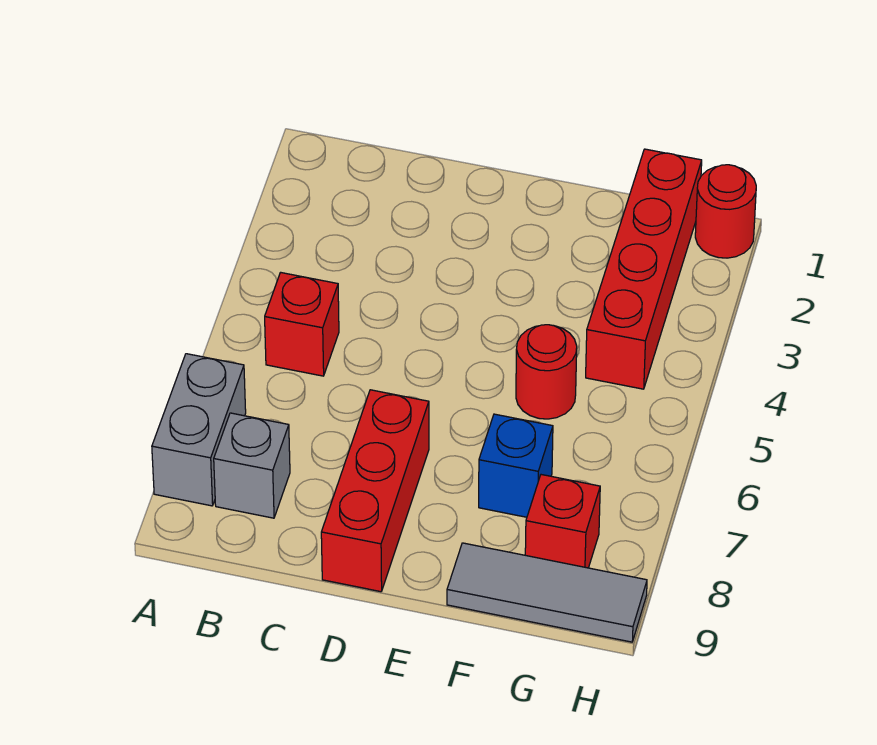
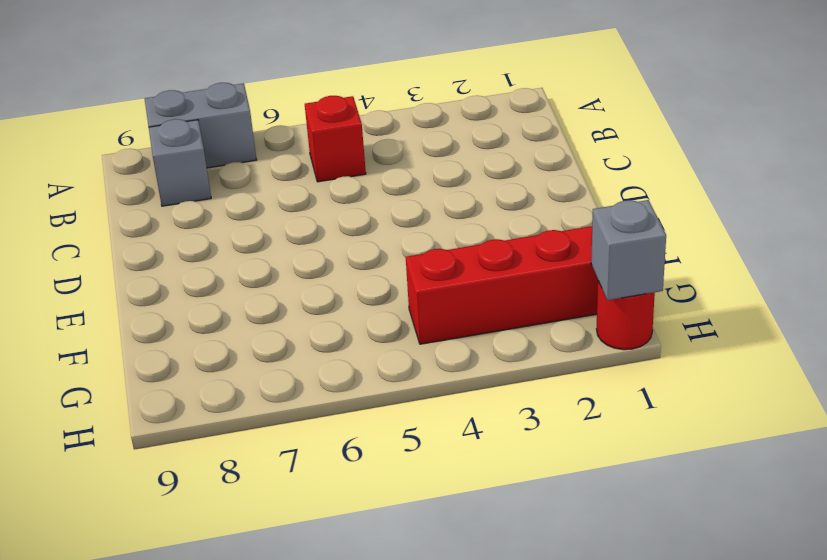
grey brick H1 level 2 -> none
none -> red brick D7:D9 level 1
none -> red round brick F5 level 1

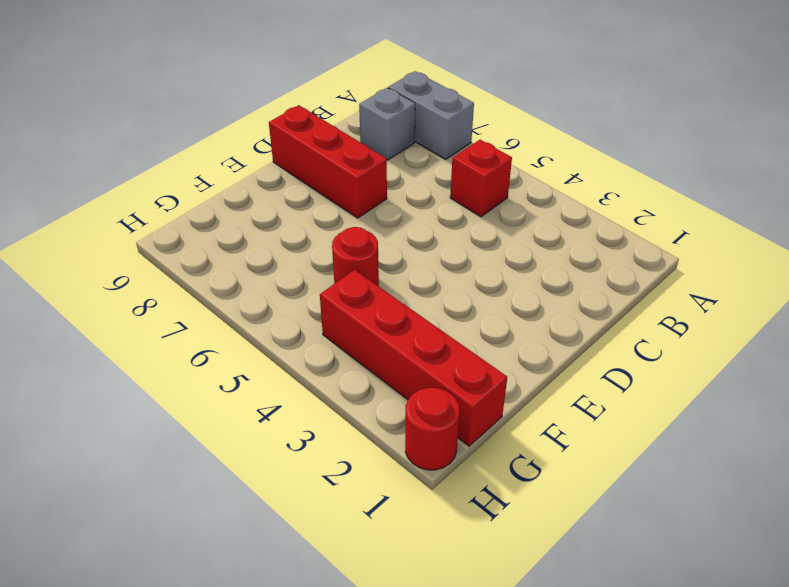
none -> blue brick F7 level 1
none -> grey tile F9:H9 level 1

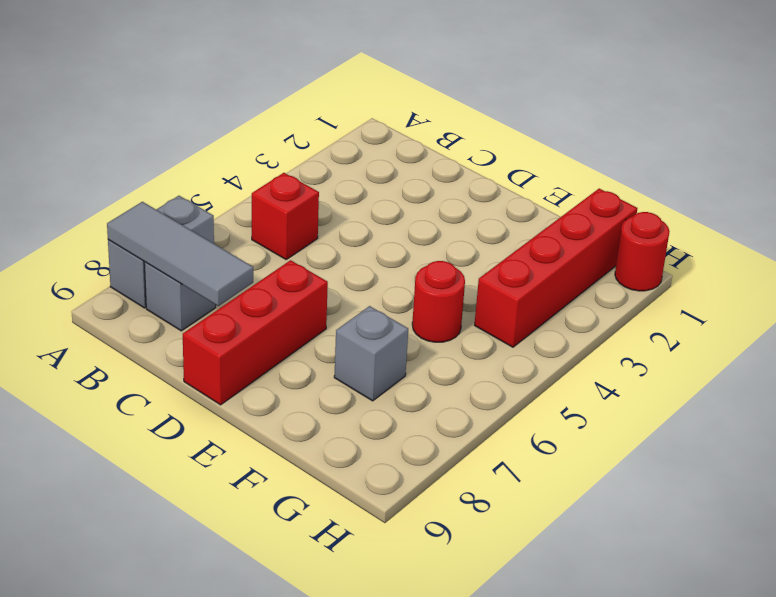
grey tile A8:C8 level 2 -> grey tile F9:H9 level 1
grey brick F7 level 1 -> blue brick F7 level 1
none -> red brick G8 level 1

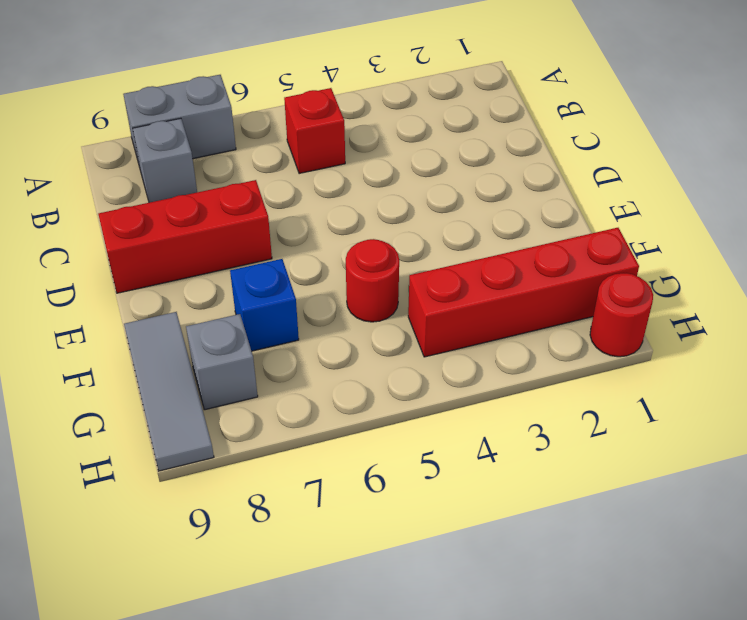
grey brick G8 level 1 -> red brick G8 level 1

